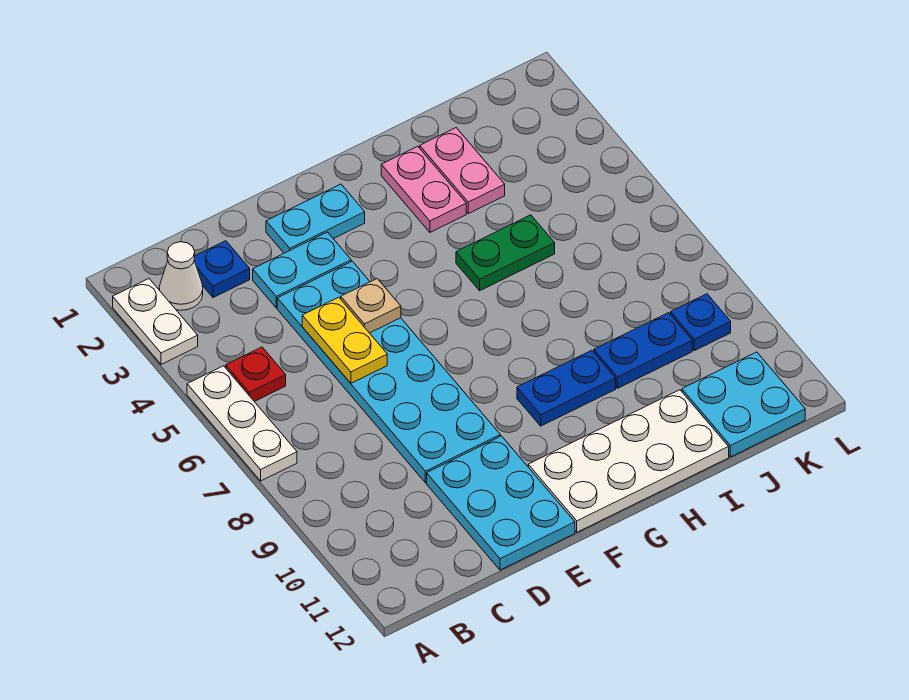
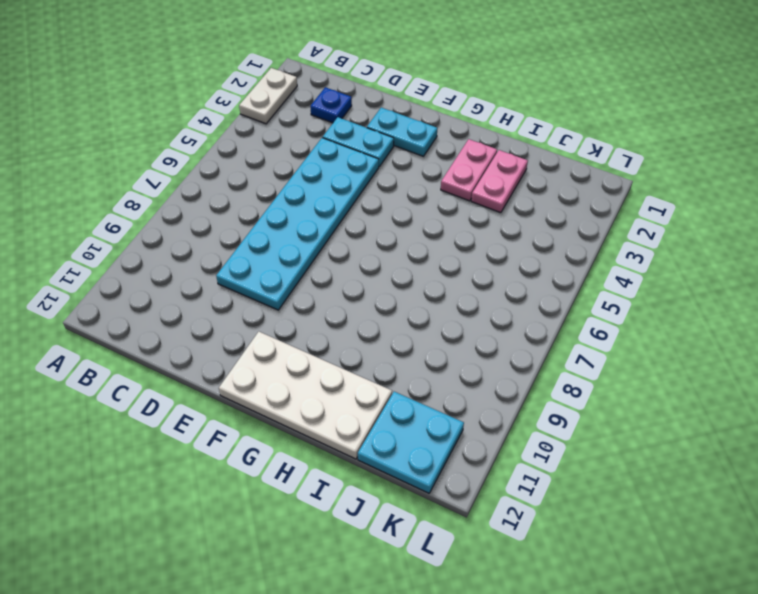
none -> white plate A5:A7 level 1
none -> white cone B2 level 1
none -> red plate B5 level 1

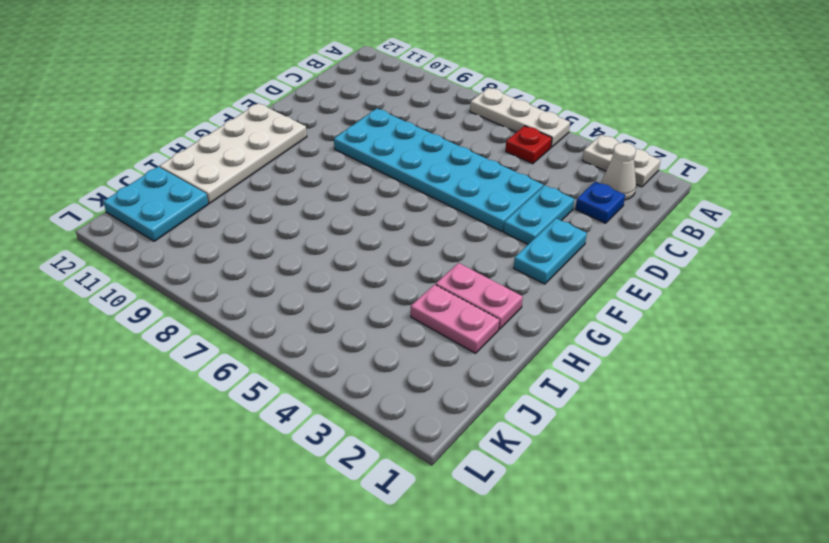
none -> cyan plate D10:E12 level 1
none -> blue plate G9:H9 level 1
none -> green plate H5:I5 level 1

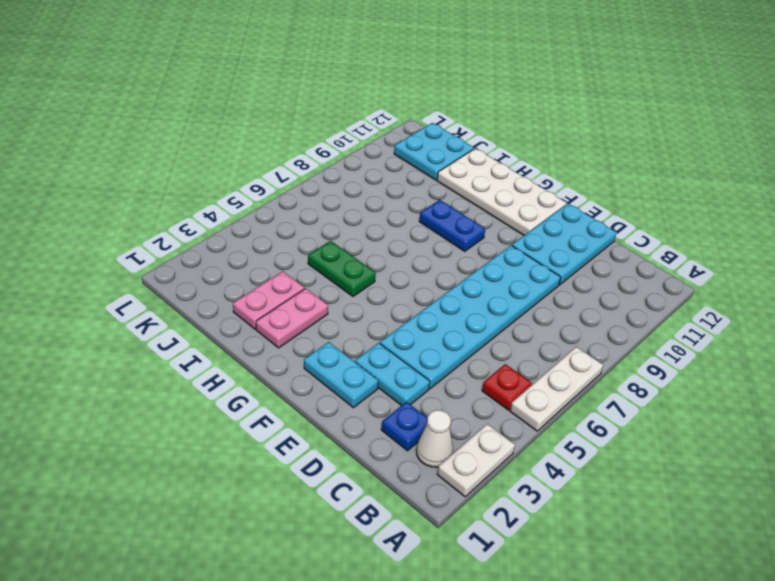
none -> blue plate I9:J9 level 1
none -> blue plate K9 level 1
none -> yellow plate D5:D6 level 2

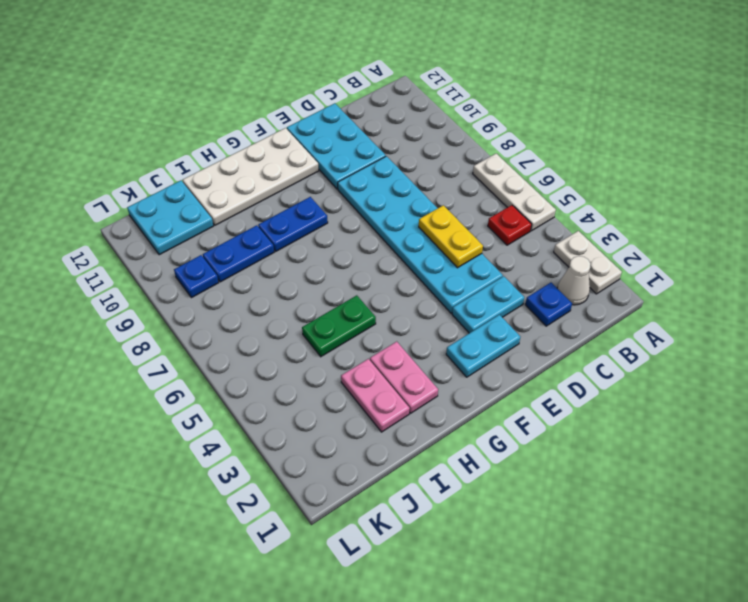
none -> tan plate E5 level 2

